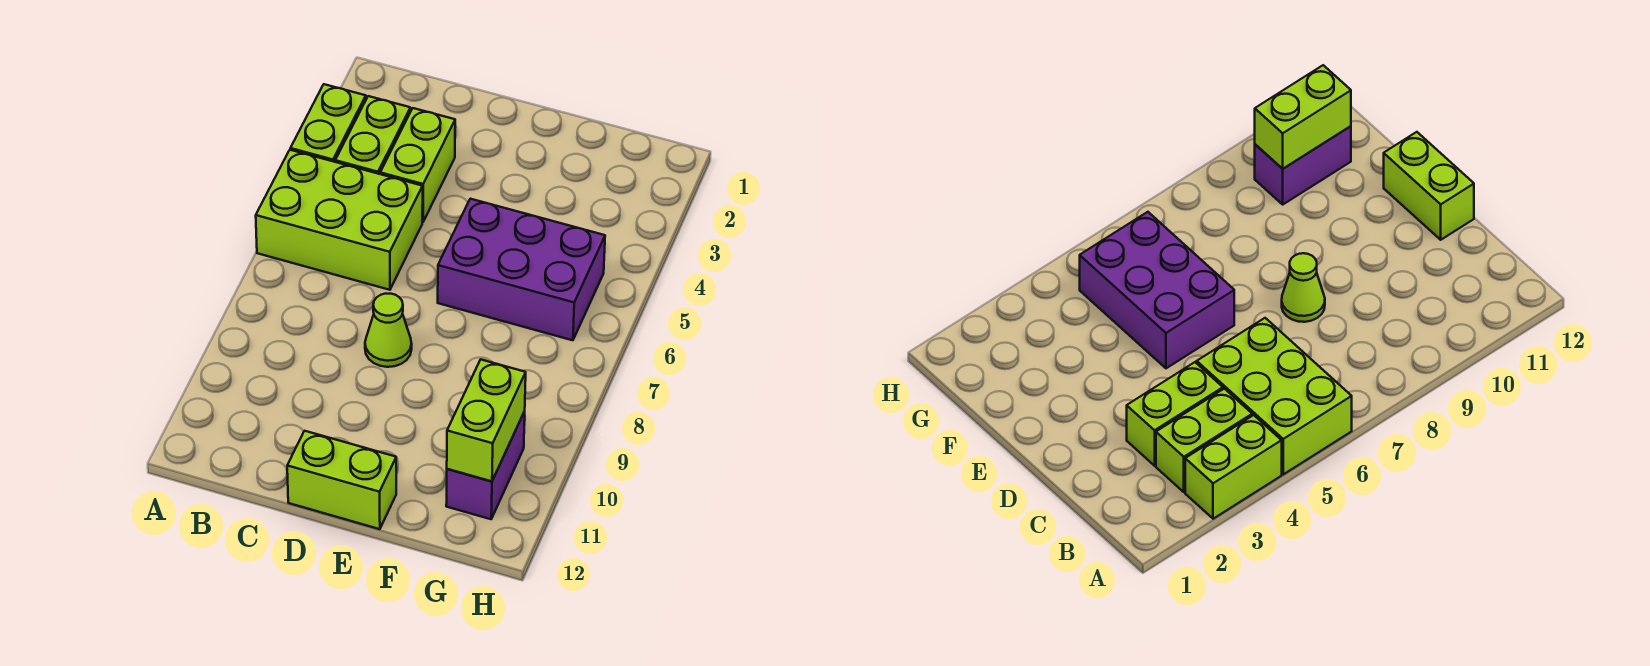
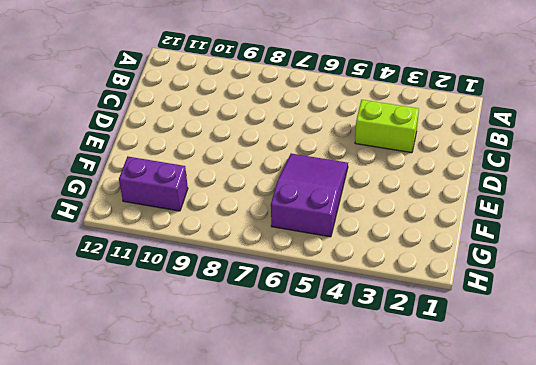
purple slope E5:G6 level 1 top G -> purple brick E5:G6 level 1
none -> lime brick A3:A4 level 1
none -> lime brick A5:C6 level 1

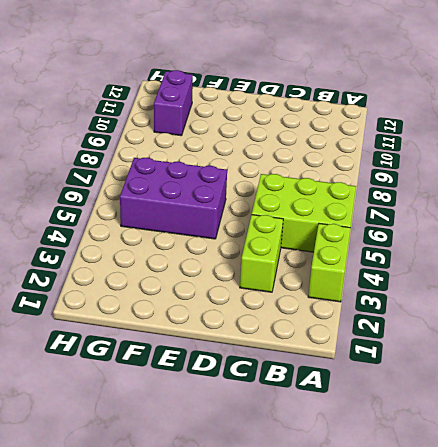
none -> lime brick B3:B4 level 1
none -> lime cone D8 level 1

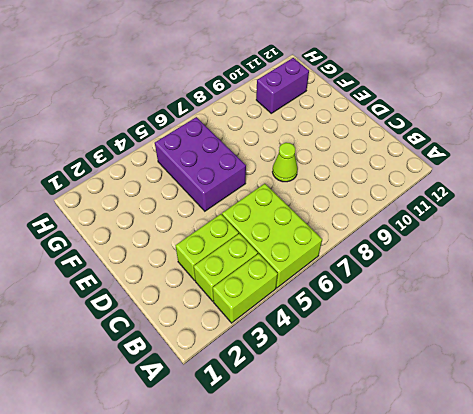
none -> lime brick D12:E12 level 1
none -> lime brick G10:G11 level 2

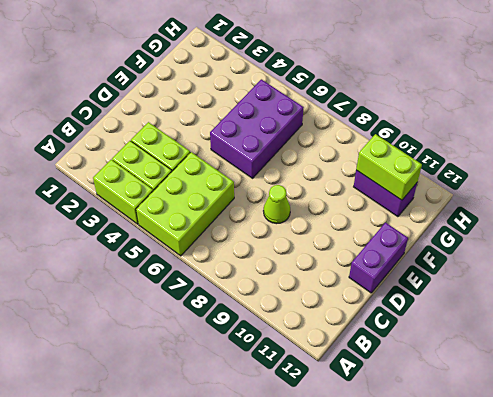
purple brick D12:E12 level 1 -> lime brick D12:E12 level 1

